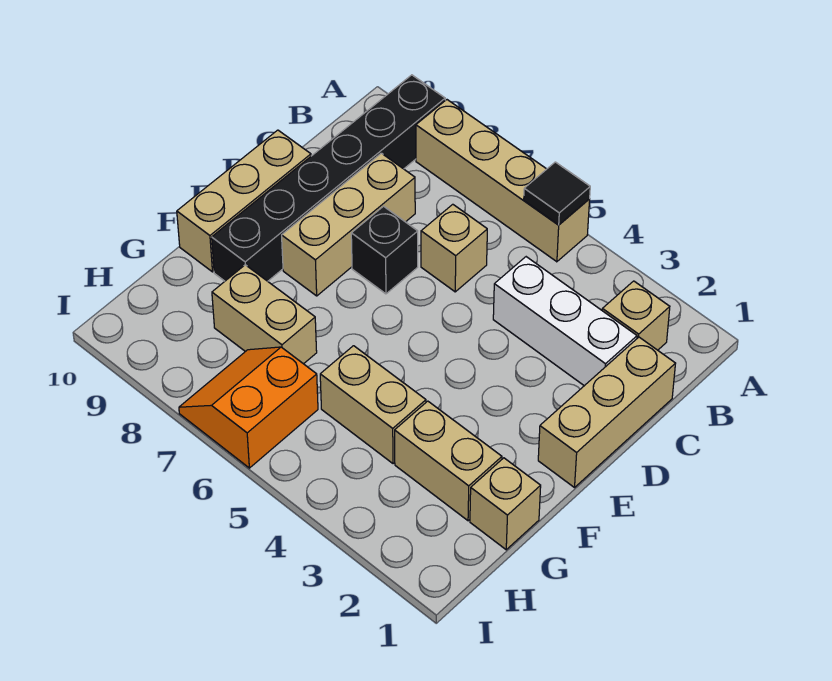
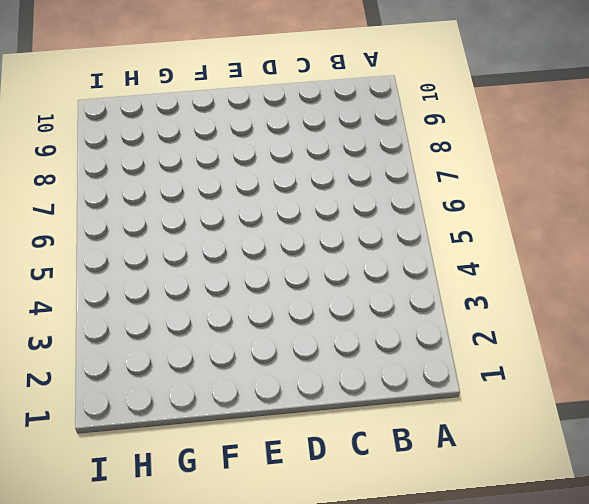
none -> tan brick A5:A8 level 1
none -> black brick A9:F9 level 1
none -> tan brick B2 level 1

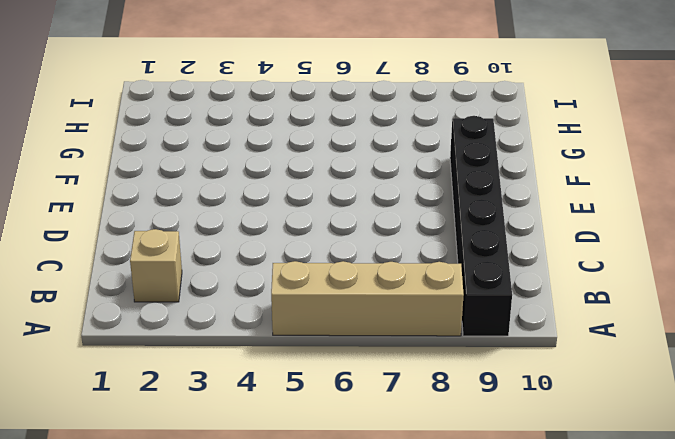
none -> tan brick C1:E1 level 1
none -> white brick C2:C4 level 1
none -> tan brick C6 level 1

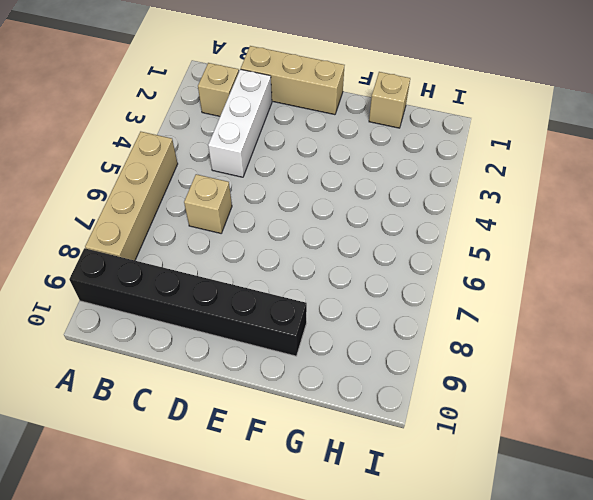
none -> tan brick C8:E8 level 1
none -> black brick D7 level 1
none -> tan brick D10:F10 level 1

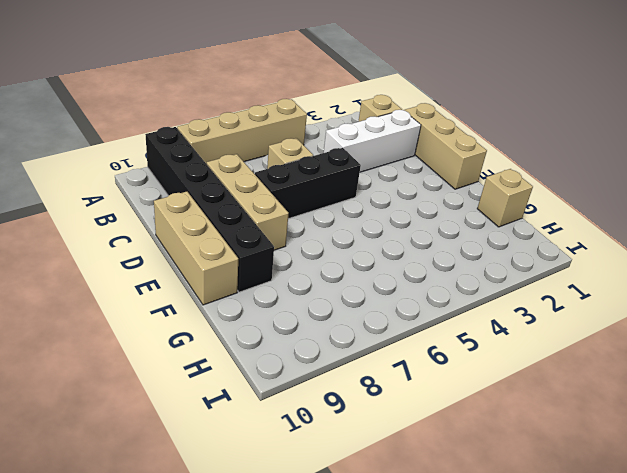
black brick D5:D7 level 1 -> black brick D7 level 1
none -> tan brick G2:G3 level 1
none -> tan brick G4:G5 level 1
none -> tan brick G7:G8 level 1

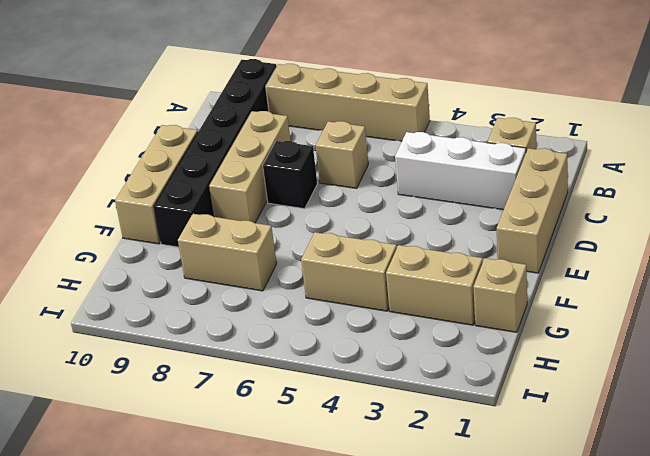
none -> orange slope H6:I7 level 1 top 6
none -> black tile A5 level 2

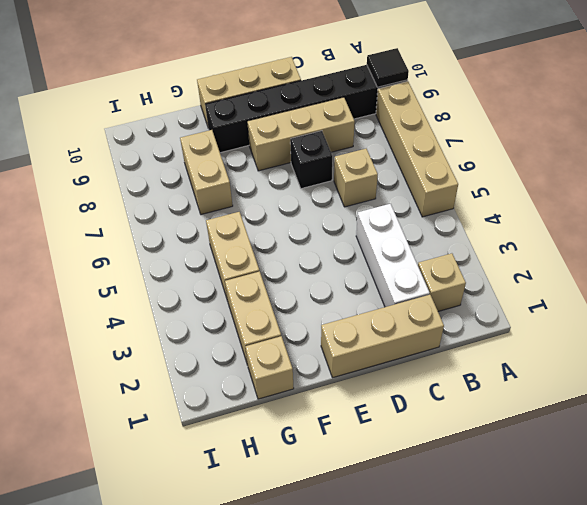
black tile A9 level 2 -> black tile A5 level 2
none -> orange slope H6:I7 level 1 top 6

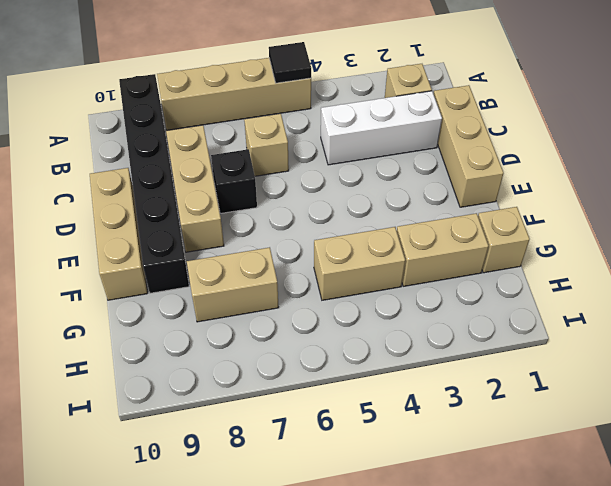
none -> orange slope H6:I7 level 1 top 6

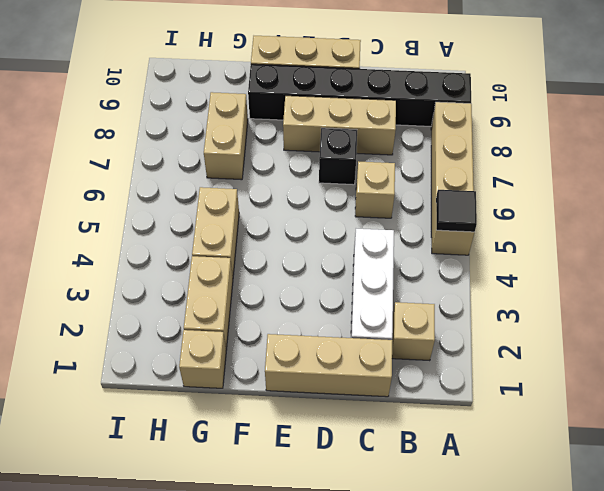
none -> orange slope H6:I7 level 1 top 6

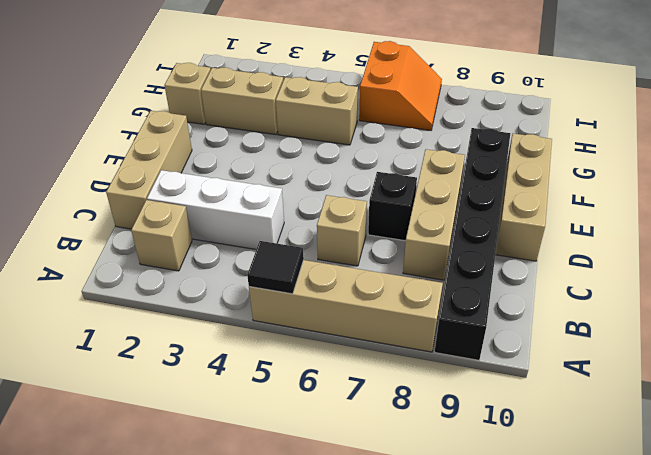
none -> tan brick G7:G8 level 1

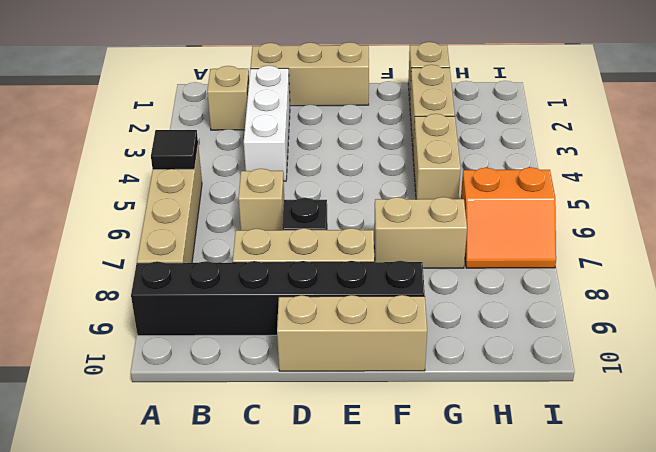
tan brick F7:G7 level 1 -> tan brick G7:G8 level 1

